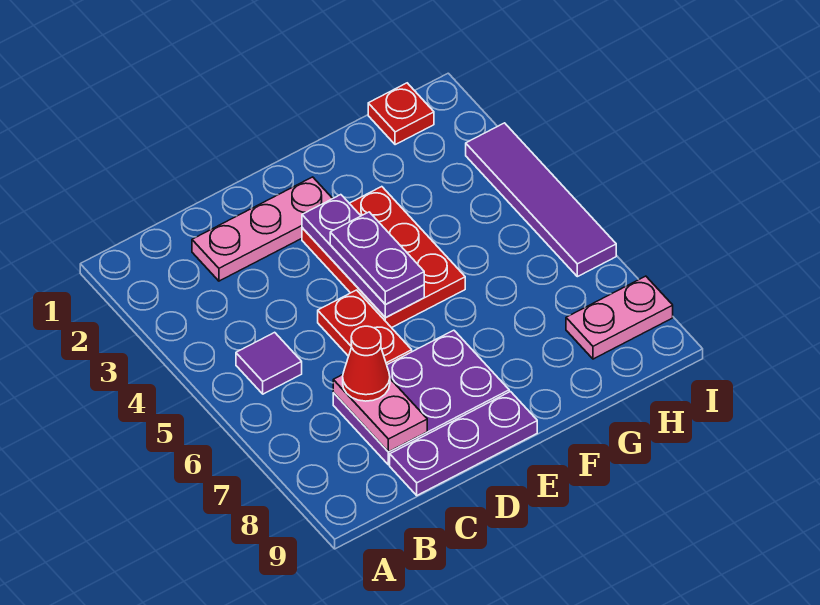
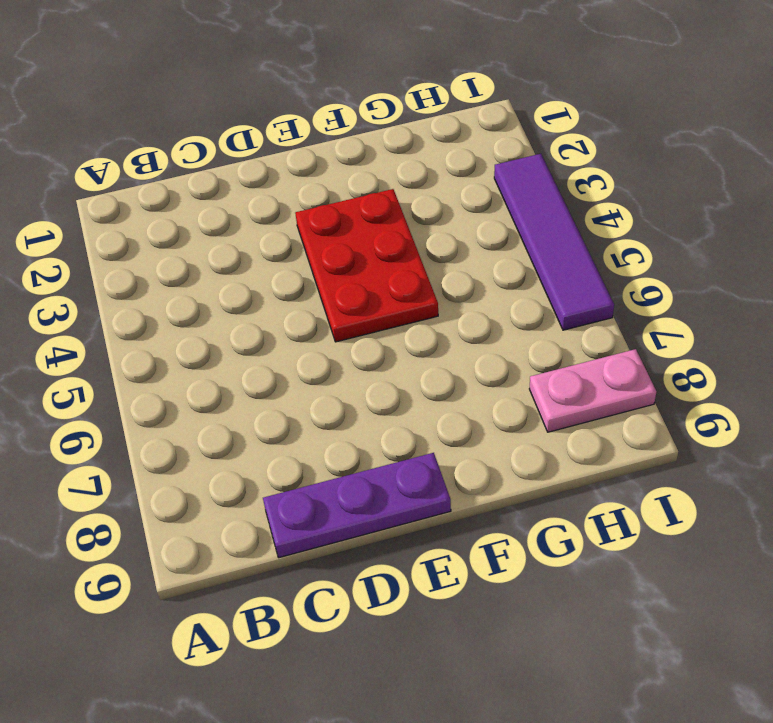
none -> purple tile B5 level 1
none -> pink plate C2:E2 level 1
none -> purple plate C7:E8 level 1

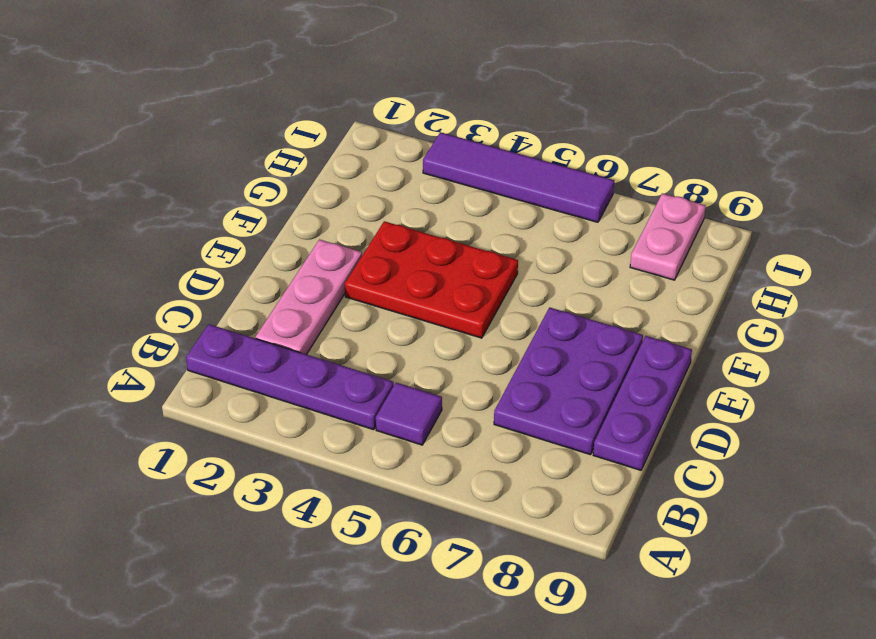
purple plate B1:B4 level 1 -> none
none -> red plate D5:D6 level 1
none -> red plate H1 level 1
none -> pink plate C7:C8 level 2

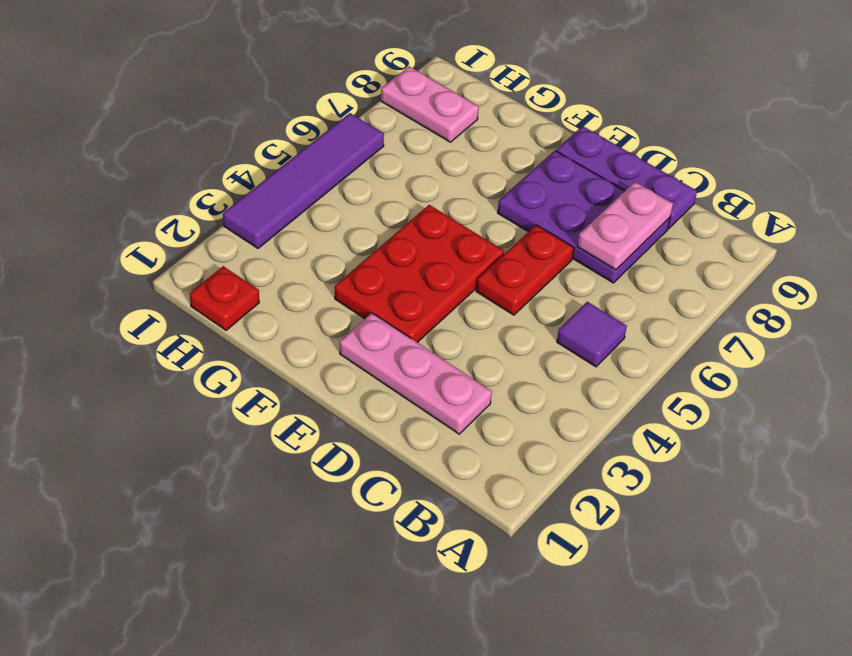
none -> purple plate E3:E5 level 2
none -> red cone C7 level 3
none -> purple plate E4:E5 level 3

